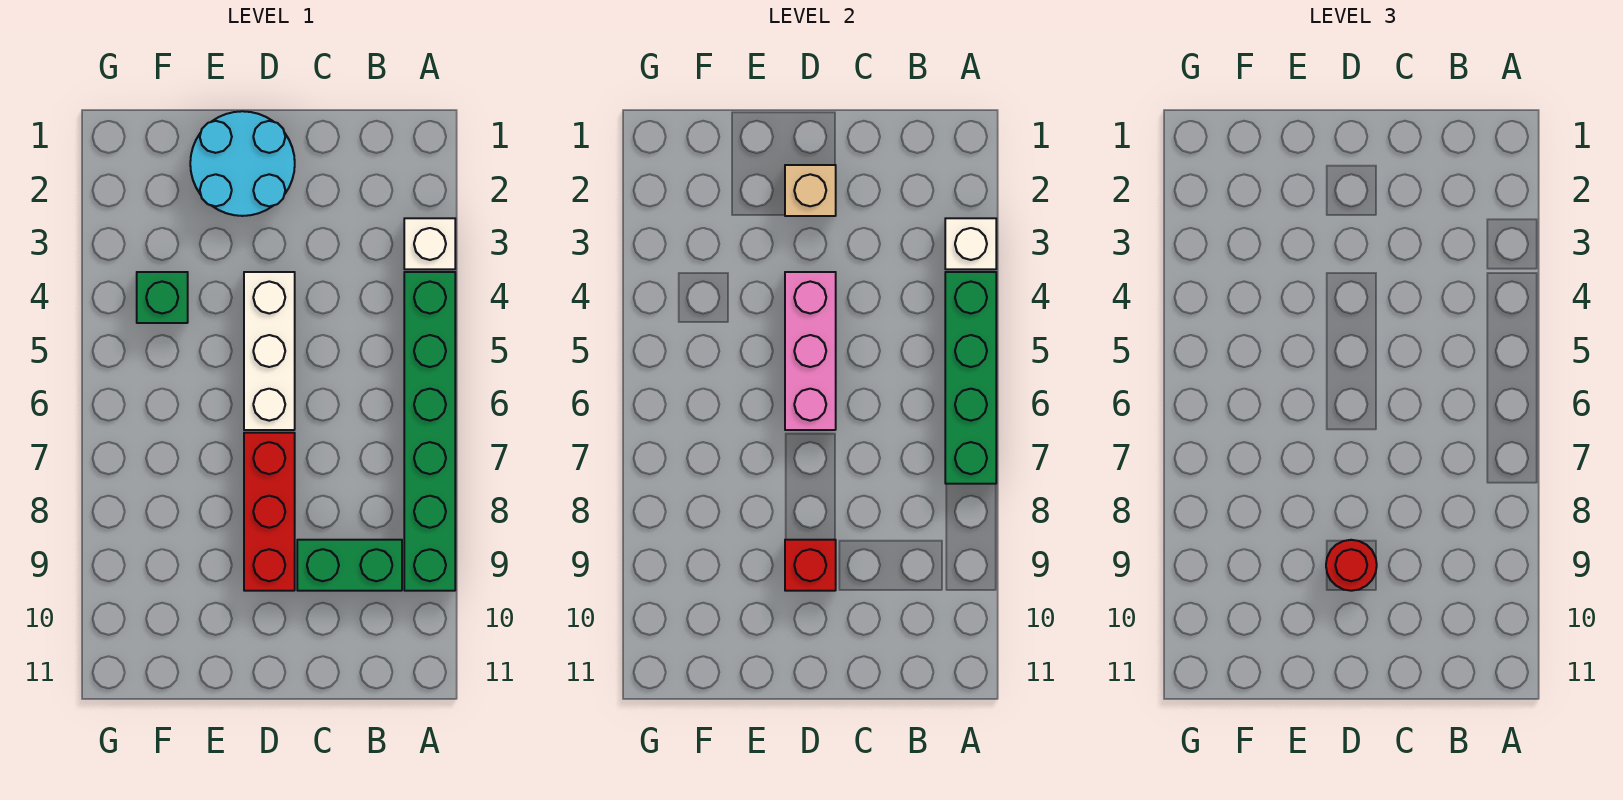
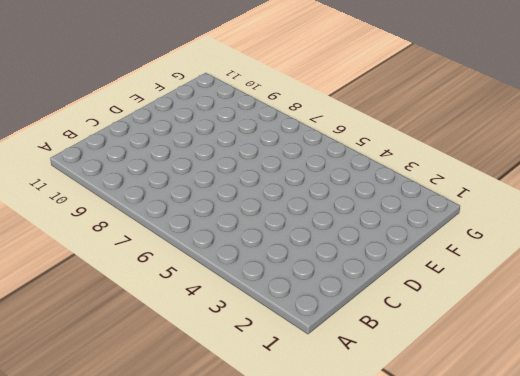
none -> white brick A3 level 1
none -> green brick A4:A9 level 1
none -> green brick B9:C9 level 1

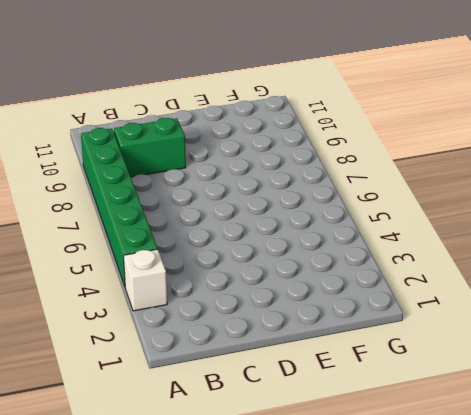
none -> cyan round brick D1:E2 level 1
none -> white brick D4:D6 level 1
none -> red brick D7:D9 level 1

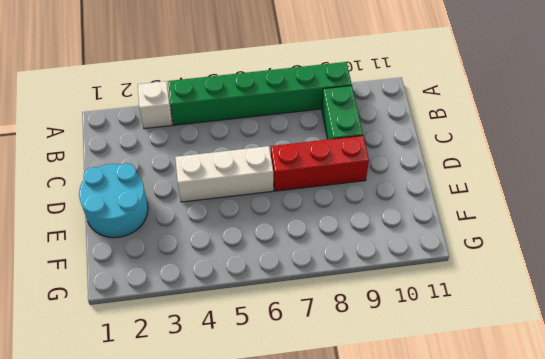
none -> green brick F4 level 1
none -> white brick A3 level 2
none -> green brick A4:A7 level 2

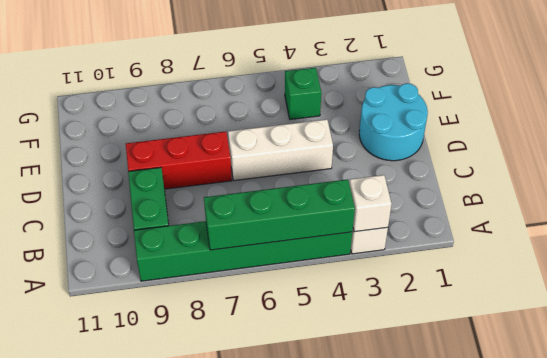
none -> tan brick D2 level 2
none -> pink brick D4:D6 level 2
none -> red brick D9 level 2

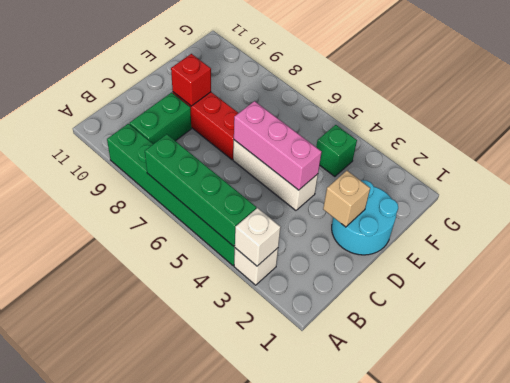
none -> red round brick D9 level 3

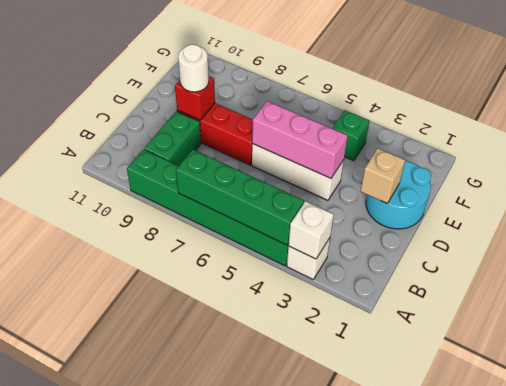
white round brick D9 level 3 -> red round brick D9 level 3

